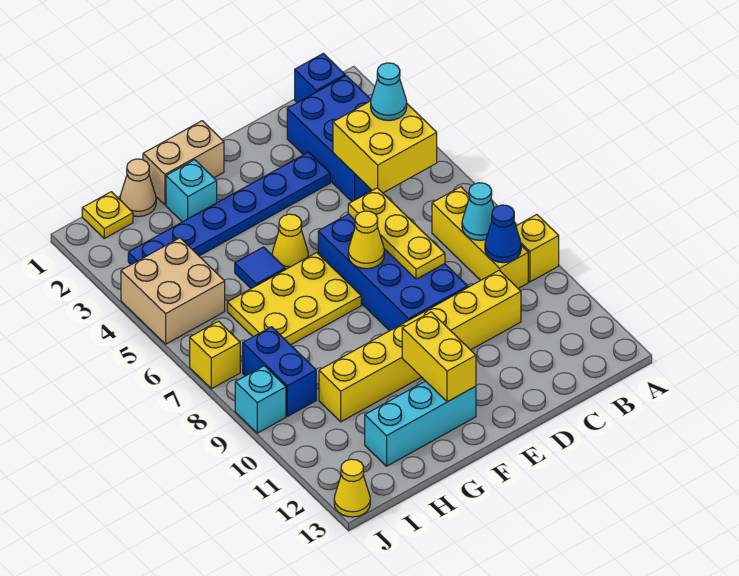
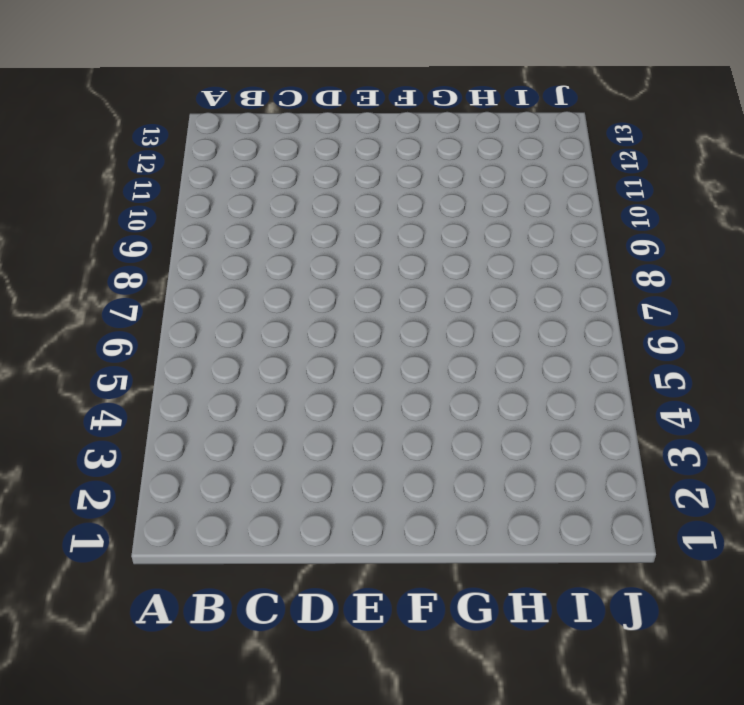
none -> yellow brick A9 level 1
none -> blue brick B1 level 1
none -> blue brick B2:C4 level 1

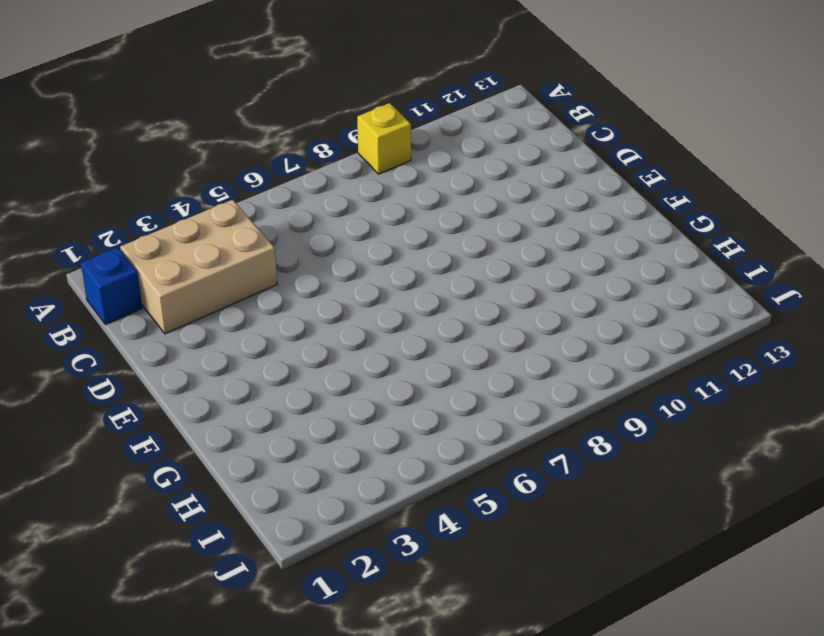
tan brick B2:C4 level 1 -> blue brick B2:C4 level 1
none -> yellow brick B7:B9 level 1
none -> yellow brick C10:H10 level 1
none -> blue plate D3:I3 level 1

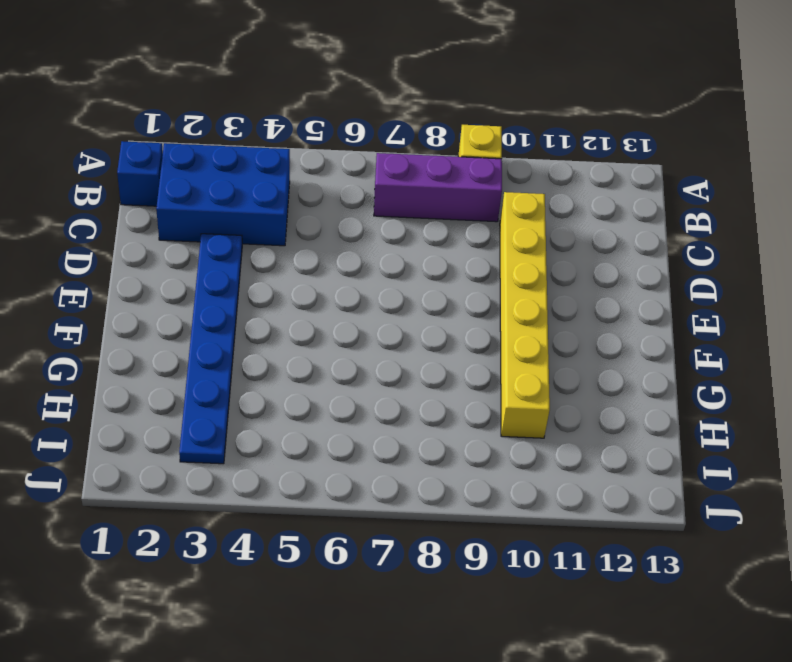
purple brick B7:B9 level 1 -> yellow brick B7:B9 level 1
none -> blue brick D6:E9 level 1
none -> tan brick F1:G1 level 1
none -> yellow cone F5 level 1

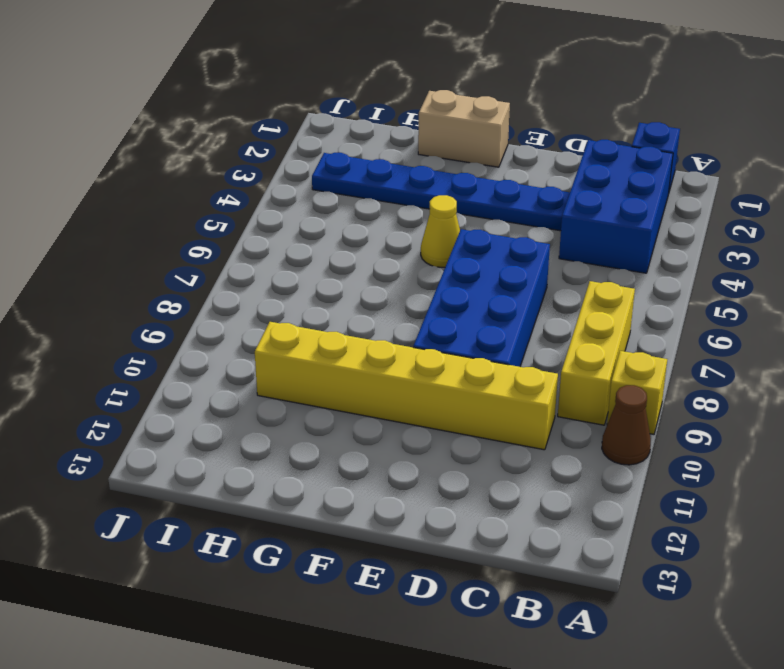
brown cone A10 level 1 -> none
none -> yellow plate F6:H7 level 1
none -> cyan brick F12:H12 level 1
none -> cyan brick G2 level 1

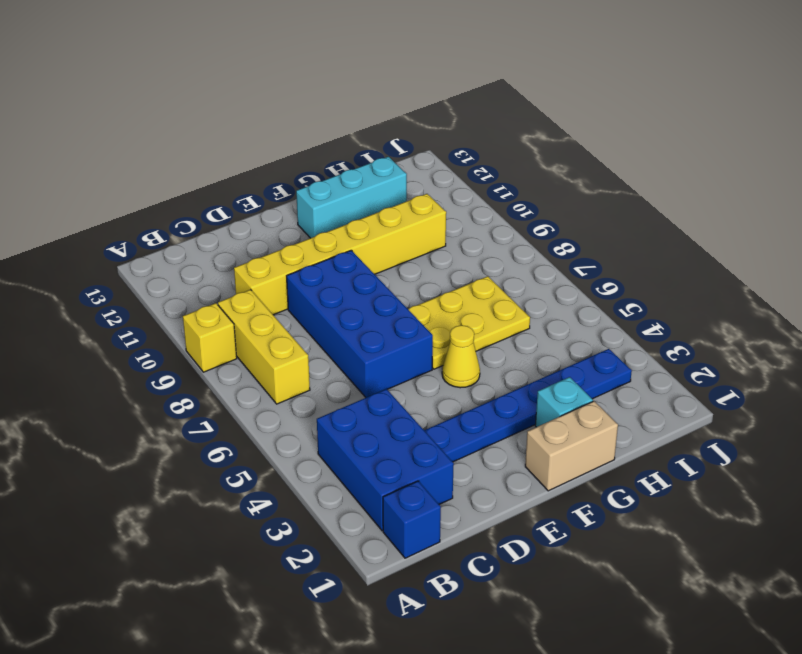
none -> blue tile G5 level 1
none -> tan cone H1 level 1
none -> yellow plate I1 level 1

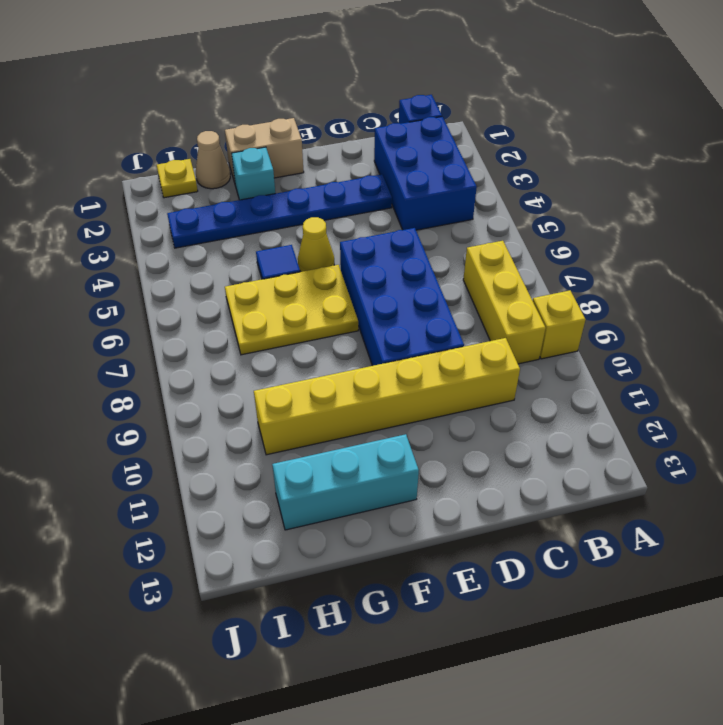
none -> tan brick I4:J5 level 1
none -> blue brick I8:I9 level 1
none -> yellow brick J7 level 1

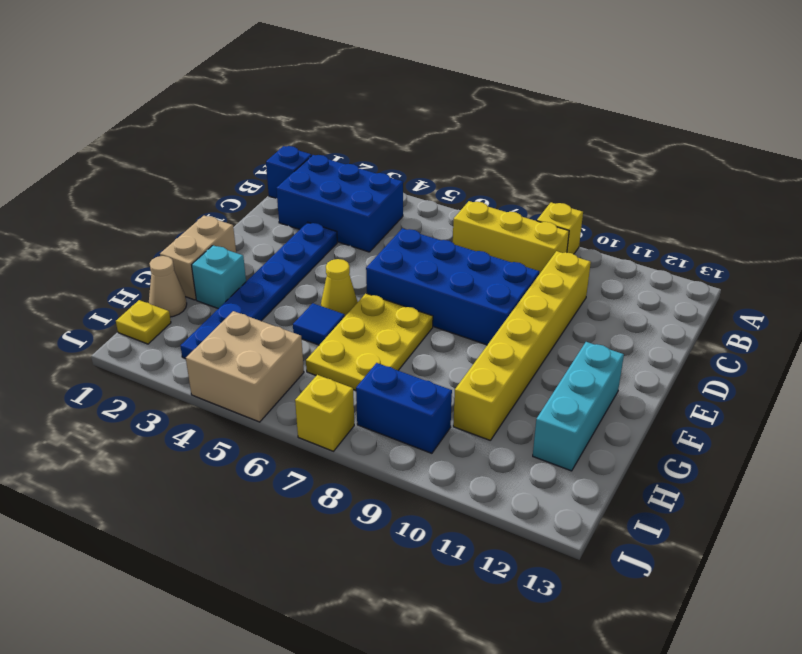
none -> cyan brick J9 level 1
none -> yellow cone J13 level 1
none -> yellow brick B4:C5 level 2

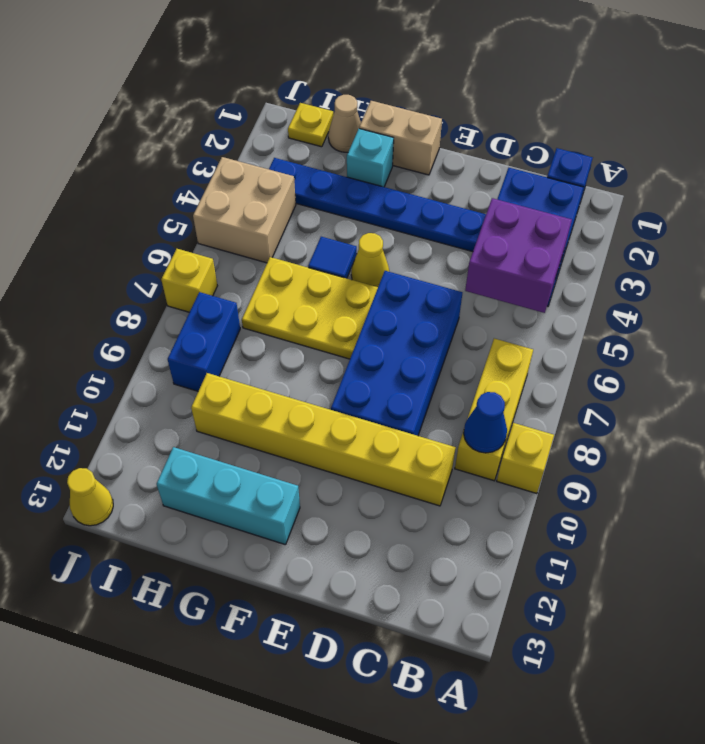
purple brick B4:C5 level 2 -> yellow brick B4:C5 level 2
none -> cyan brick J9 level 1
none -> cyan cone B8 level 2
none -> yellow plate D6:D8 level 2

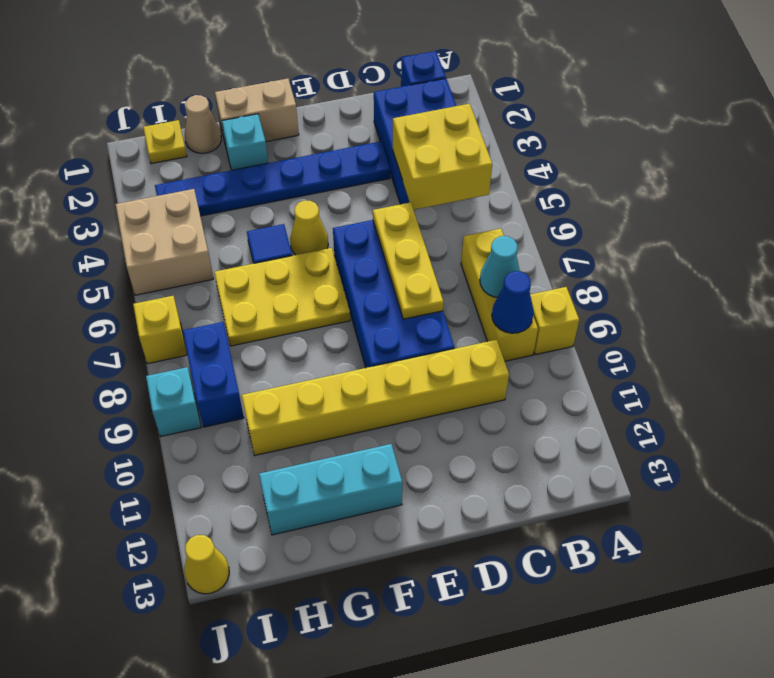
none -> yellow cone E7 level 2
none -> yellow brick F11:F12 level 2
none -> cyan cone B4 level 3

